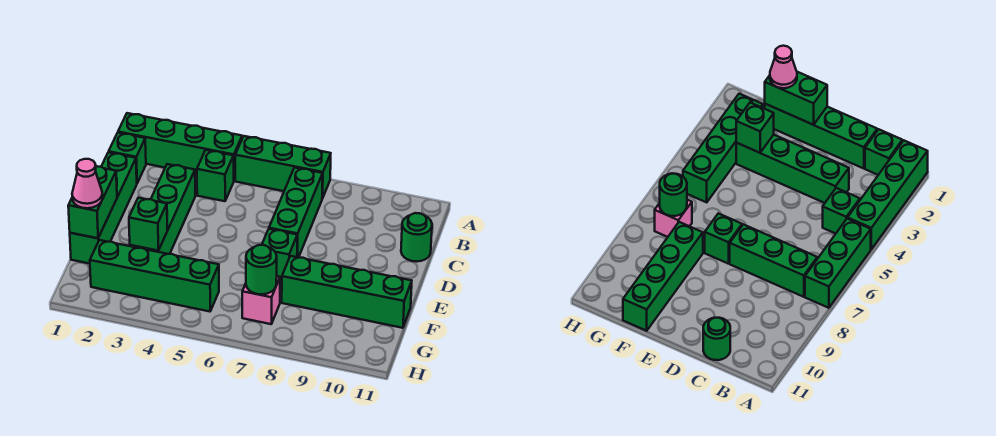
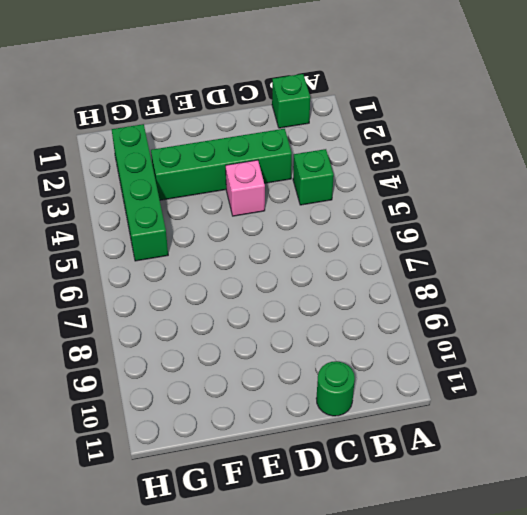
pink brick D4 level 1 -> pink brick G7 level 1
none -> green brick A1:A4 level 1
none -> green brick A5:A7 level 1
none -> green brick B7:D7 level 1

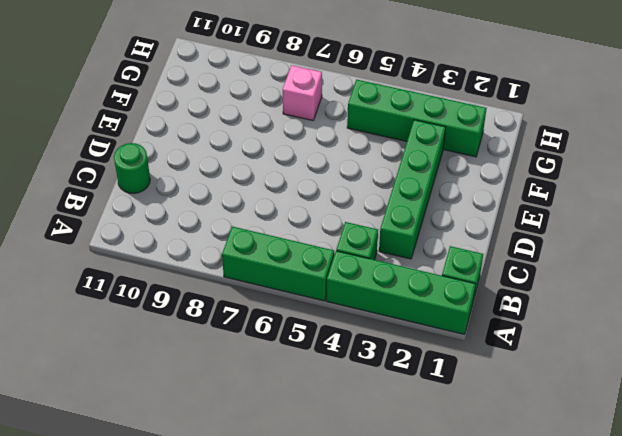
none -> green brick B7:D7 level 1
none -> green brick C1:F1 level 1
none -> green brick E7 level 1

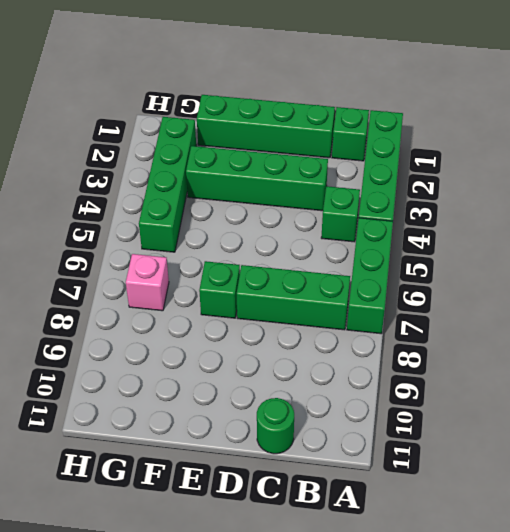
none -> green brick F8:F11 level 1
none -> green brick E1:F1 level 2
none -> green brick F3 level 2

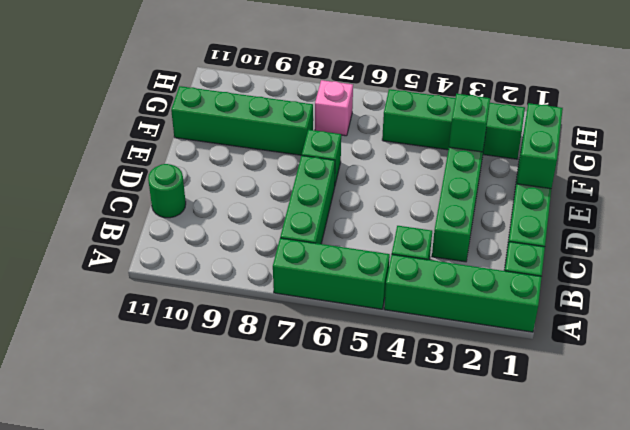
none -> green round brick G7 level 2
none -> pink cone F1 level 3

